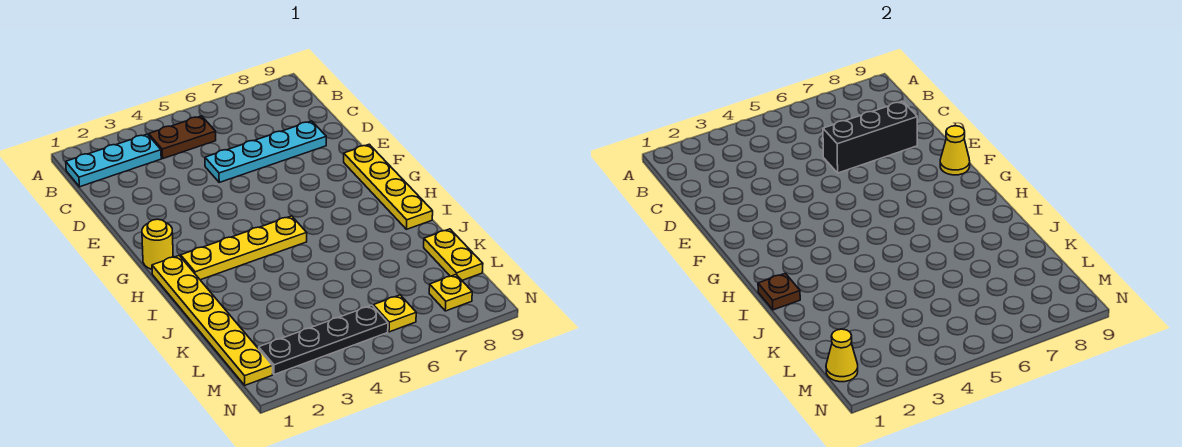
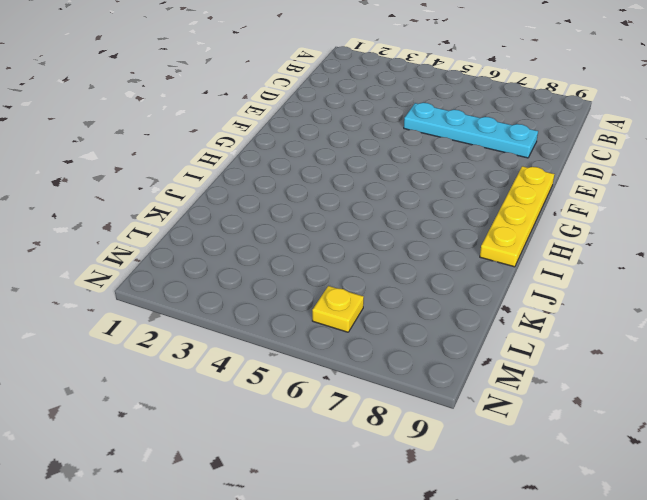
none -> cyan plate B1:B3 level 1
none -> brown plate B4:B5 level 1
none -> yellow round brick G1 level 1

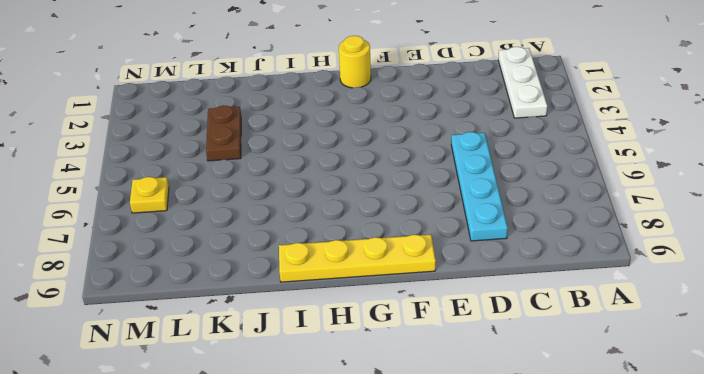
white plate B1:B3 level 1 -> cyan plate B1:B3 level 1
brown plate K3:K4 level 1 -> brown plate B4:B5 level 1
none -> yellow plate H1:M1 level 1
none -> yellow plate H2:H5 level 1
none -> yellow plate K9:L9 level 1

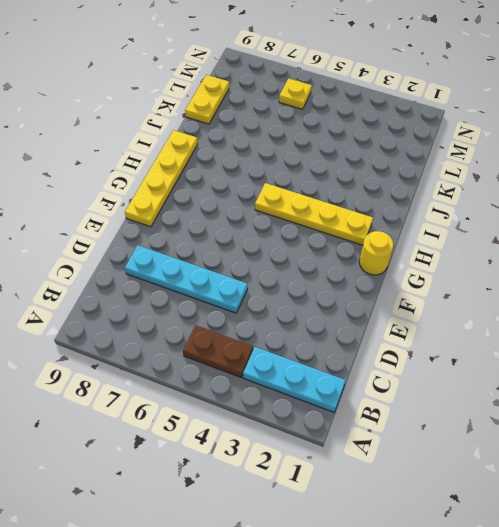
none -> yellow plate H1:M1 level 1
none -> black plate M2:M5 level 1
none -> yellow plate M8 level 1

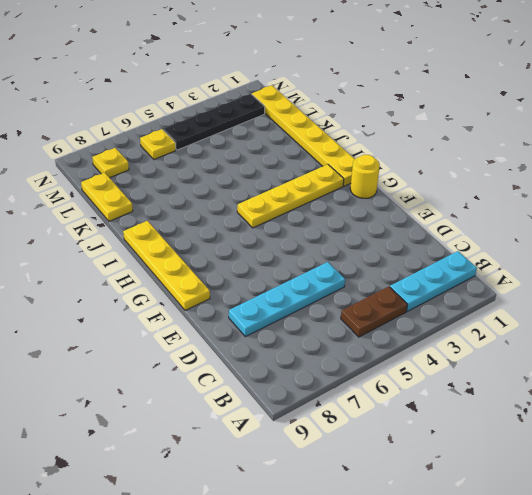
none -> black brick D6:D8 level 2
none -> yellow cone F9 level 2
none -> brown plate I1 level 2

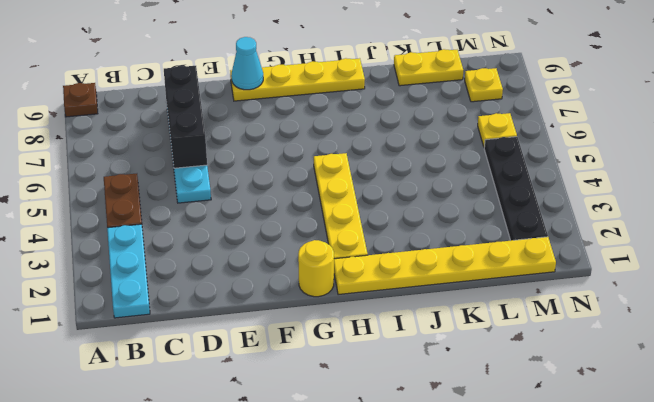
brown plate A9 level 1 -> brown plate I1 level 2
cyan cone F9 level 2 -> yellow cone F9 level 2
none -> yellow cone M1 level 2

